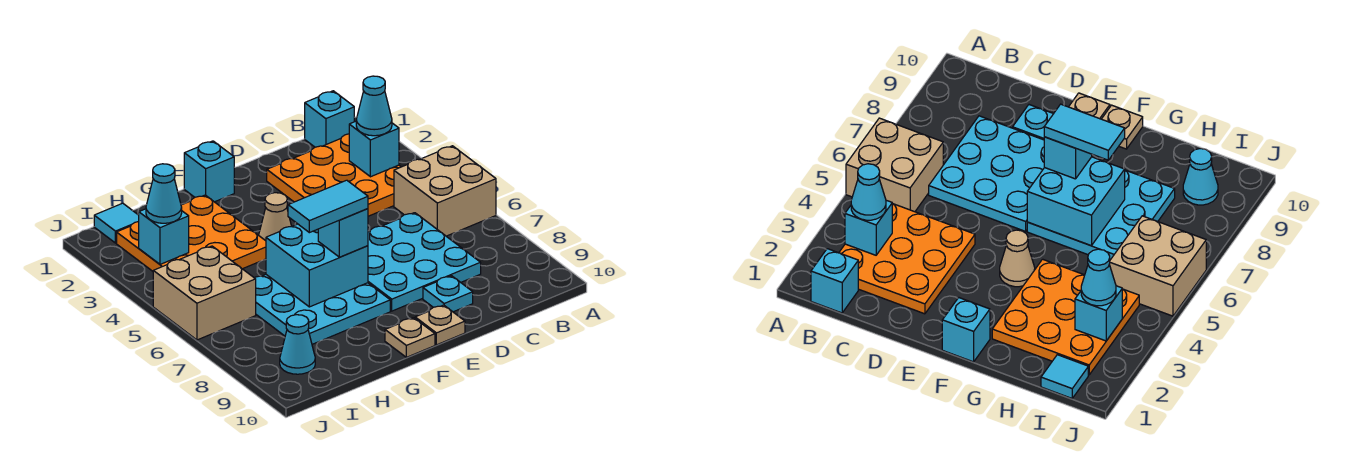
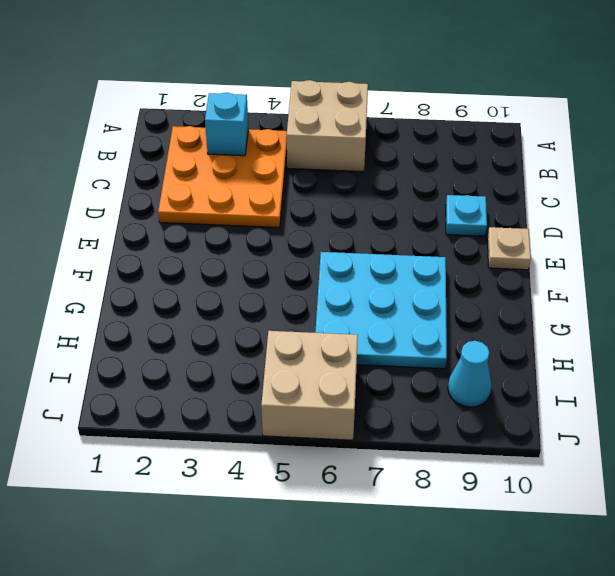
none -> cyan brick B1 level 1
none -> cyan plate C6:E8 level 1
none -> cyan brick F1 level 1

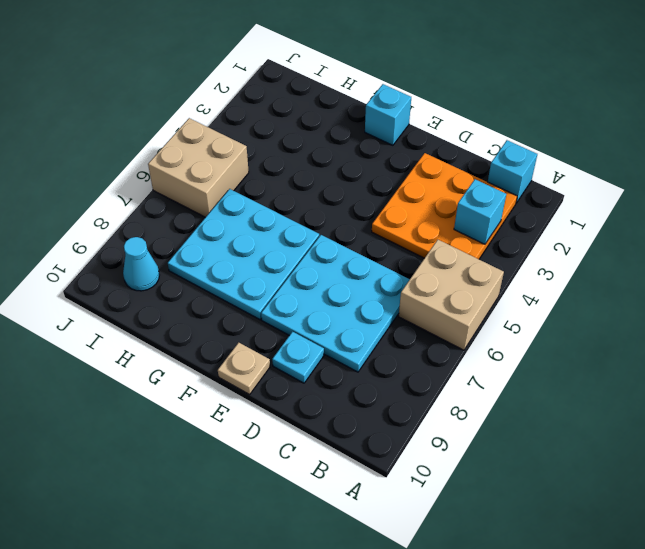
none -> tan cone F4 level 1
none -> tan plate F10 level 1
none -> orange plate G2:I4 level 1

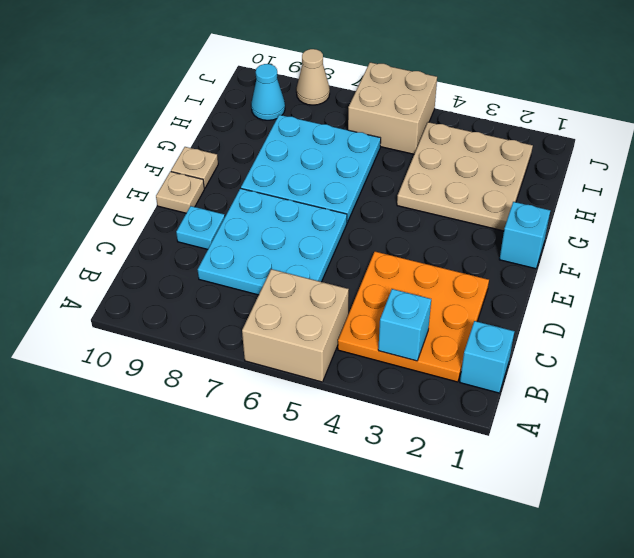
tan plate G2:I4 level 1 -> orange plate G2:I4 level 1
tan cone J8 level 1 -> tan cone F4 level 1
none -> cyan tile I1 level 1
none -> cyan brick F6:G7 level 2
none -> cyan brick I3 level 2

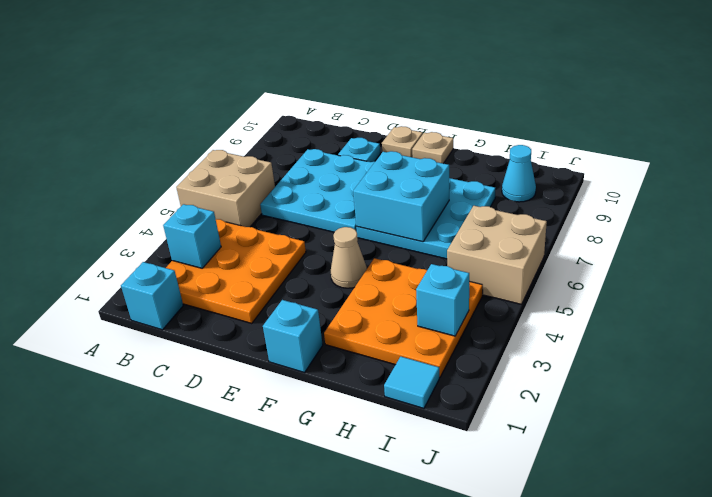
none -> cyan cone B3 level 3
none -> cyan brick F7 level 3
none -> cyan cone I3 level 3

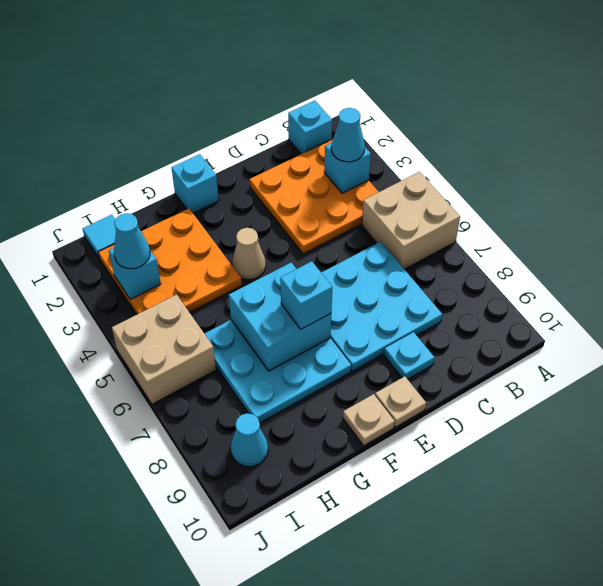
none -> cyan tile F7:G7 level 4

